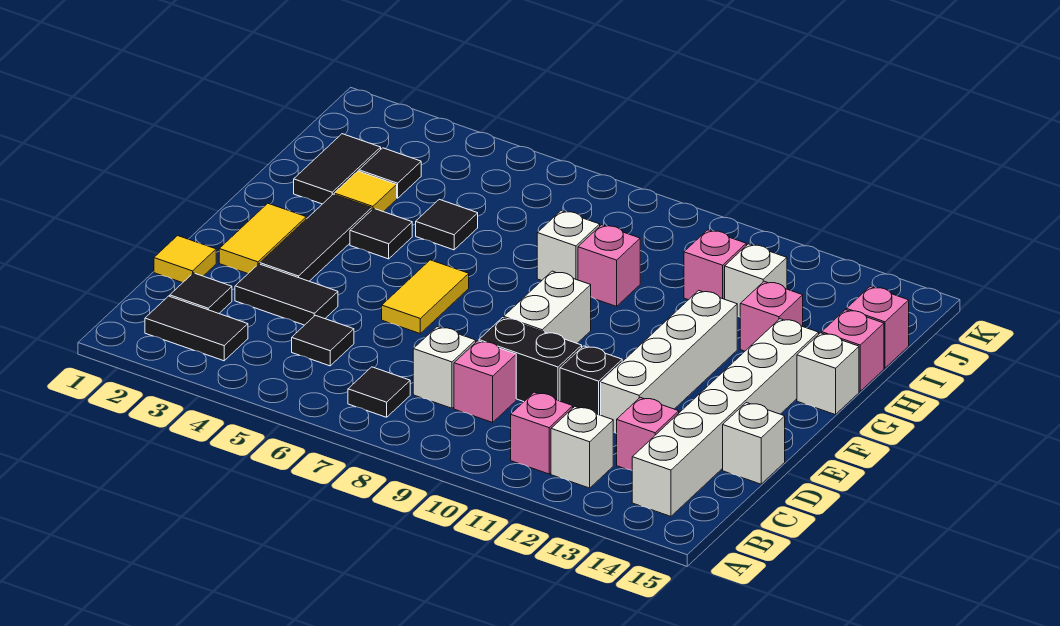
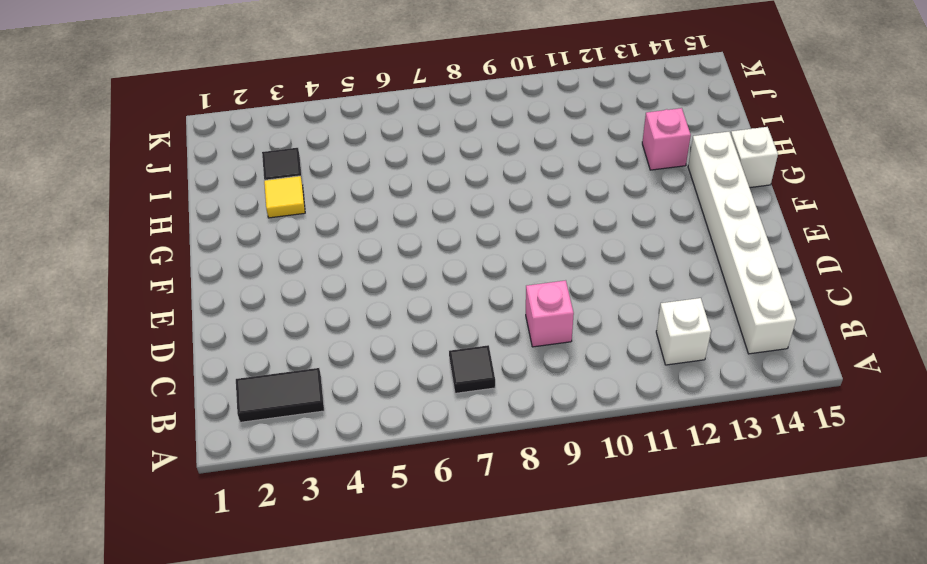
none -> pink brick B11 level 1
none -> black tile C2 level 1
none -> black tile C5 level 1
none -> white brick C8 level 1

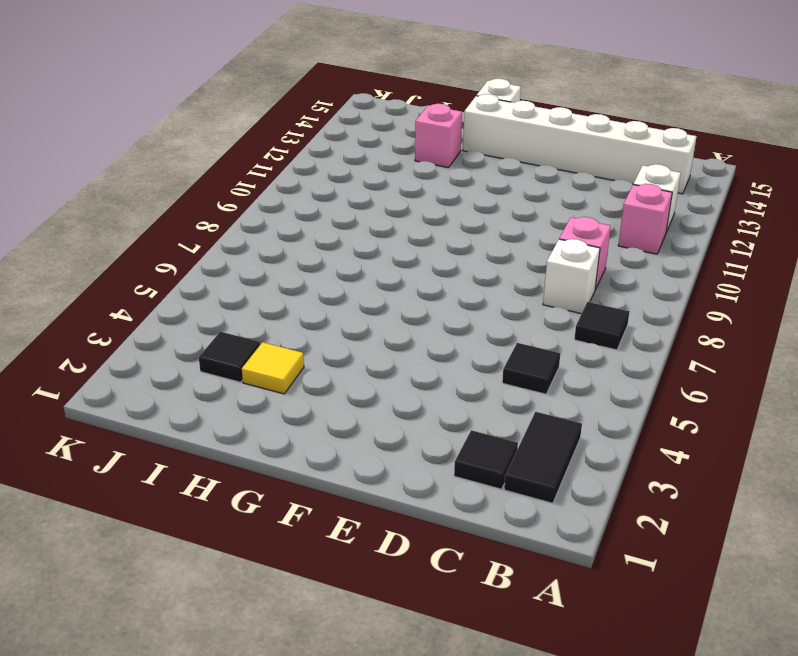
none -> pink brick C13 level 1
none -> yellow tile D1 level 1
none -> black tile D3:D4 level 1
none -> black brick D9:D10 level 1

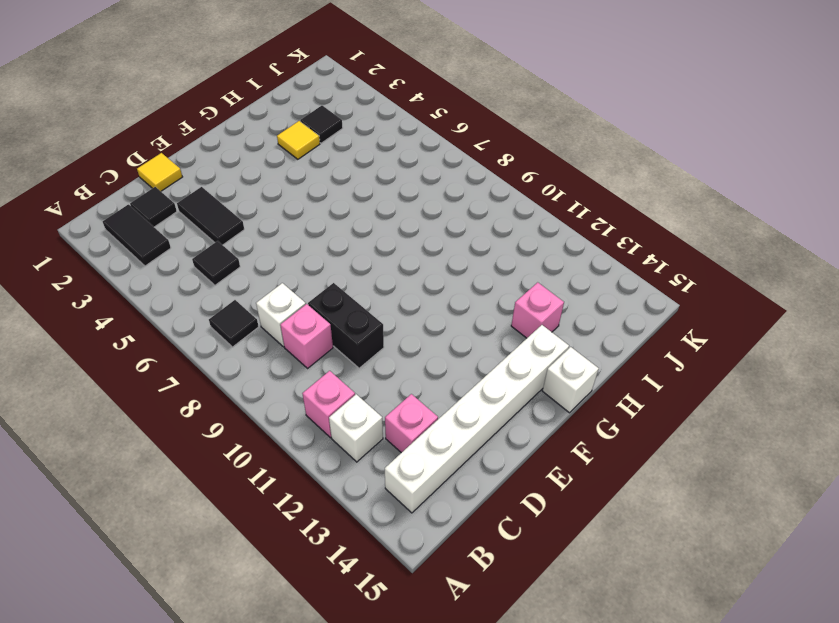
none -> black brick D11 level 1
none -> white brick D12:G12 level 1
none -> white brick D15 level 1
none -> yellow tile E2:F2 level 1

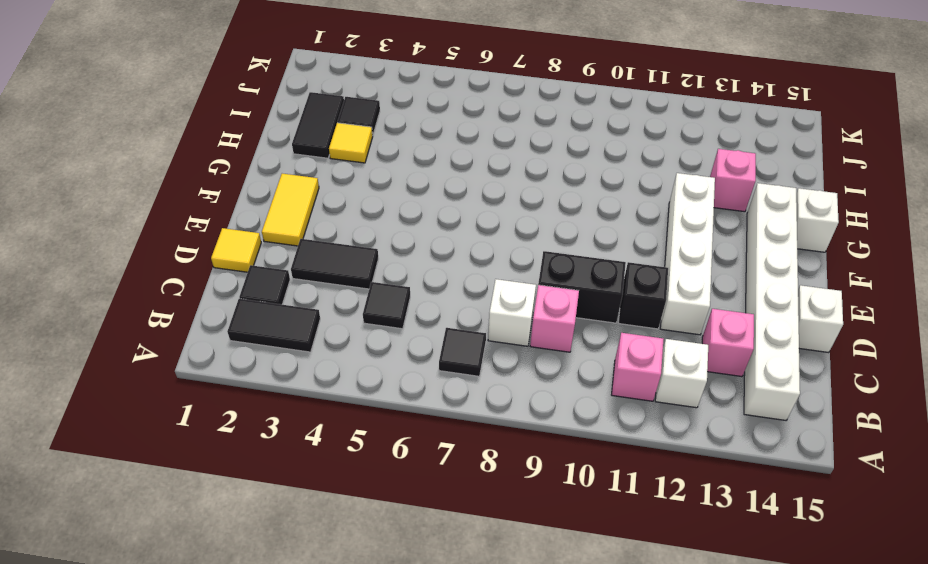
none -> black tile E3:G3 level 1
none -> yellow tile E6:F6 level 1
none -> white brick E9:F9 level 1
none -> black tile G4 level 1

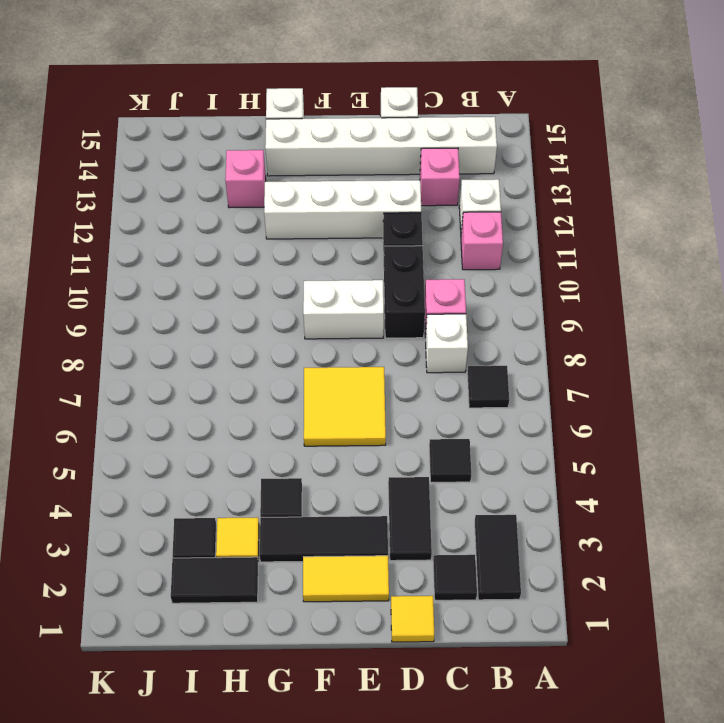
yellow tile E6:F7 level 1 -> yellow tile E6:F6 level 1
none -> black tile H5 level 1
none -> white brick H8 level 1
none -> pink brick H9 level 1
none -> pink brick H15 level 1

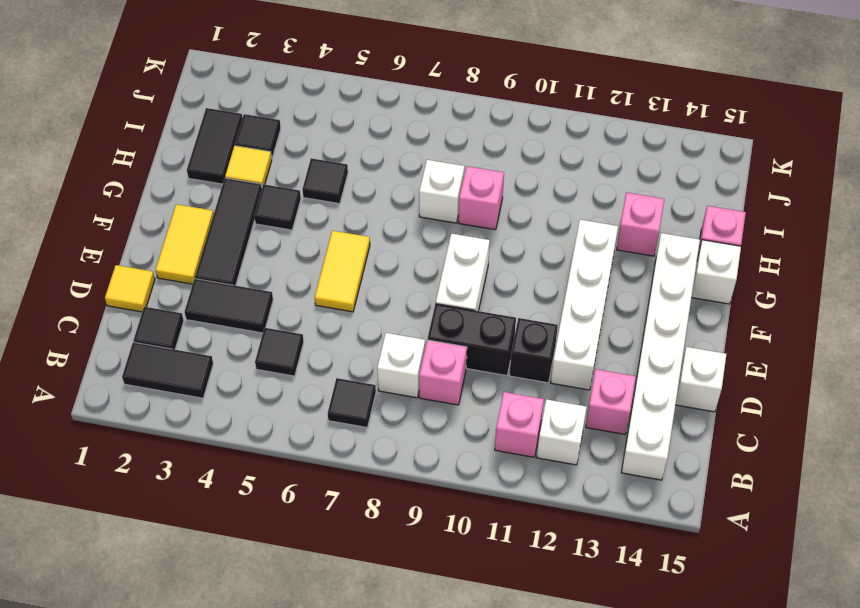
none -> pink brick I11 level 1
none -> white brick I12 level 1
none -> pink brick I15 level 1

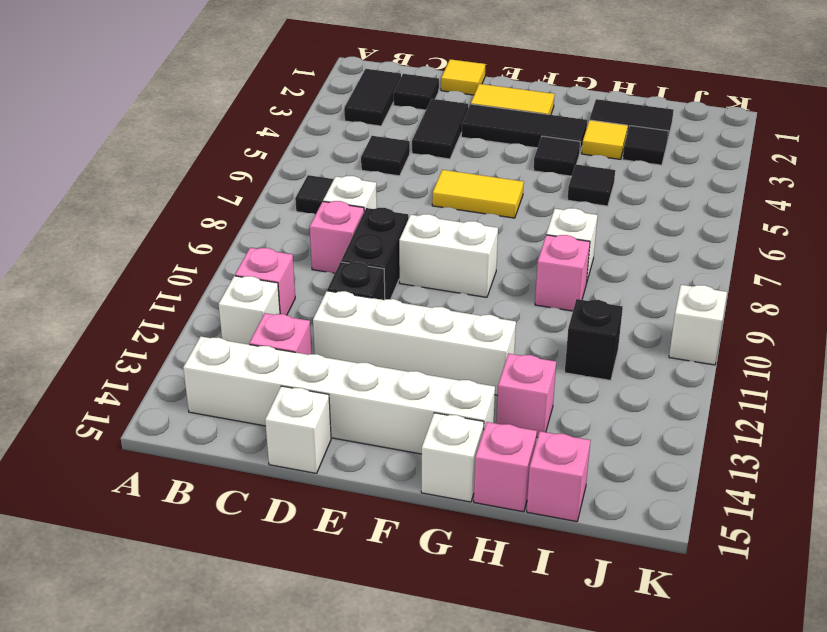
black brick I11 level 1 -> pink brick I11 level 1
white brick K10 level 1 -> white brick I12 level 1

